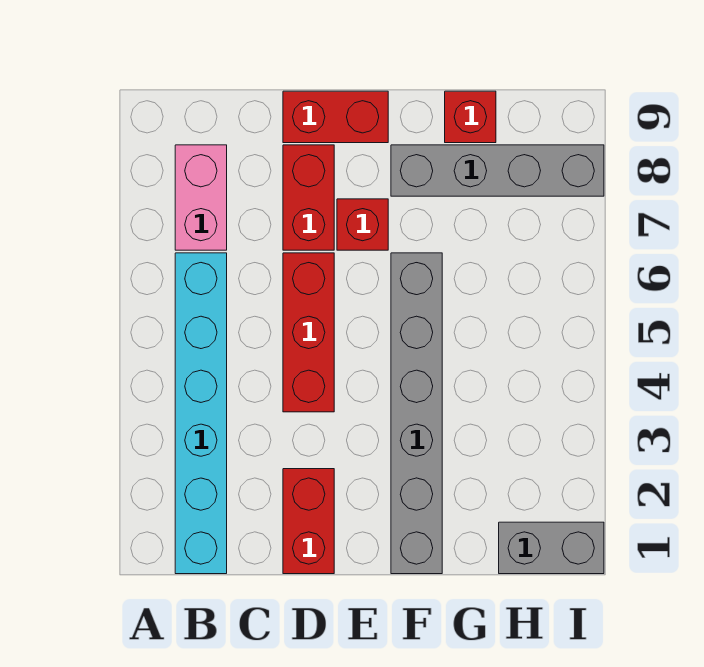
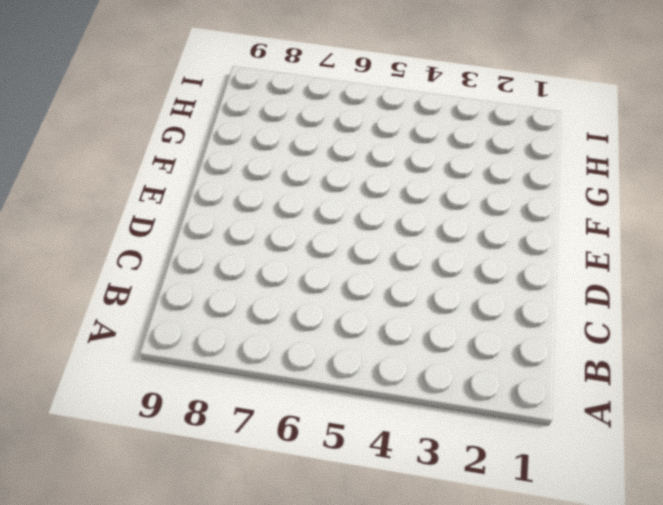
none -> cyan brick B1:B6 level 1
none -> pink brick B7:B8 level 1

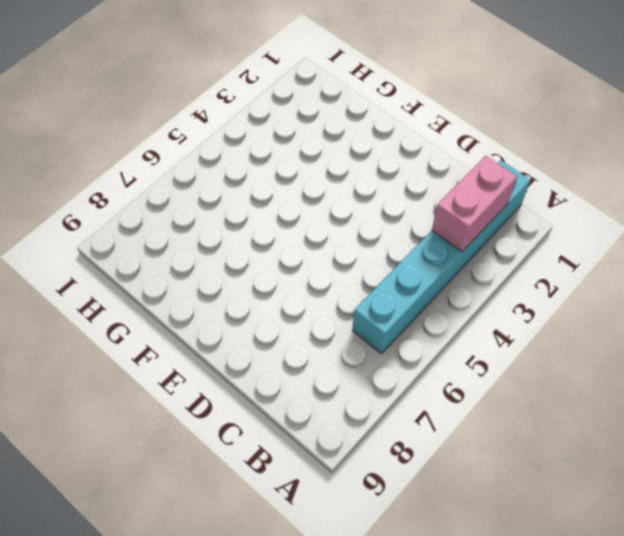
pink brick B2:B3 level 2 -> pink brick B7:B8 level 1
none -> red brick D1:D2 level 1
none -> red brick D4:D6 level 1

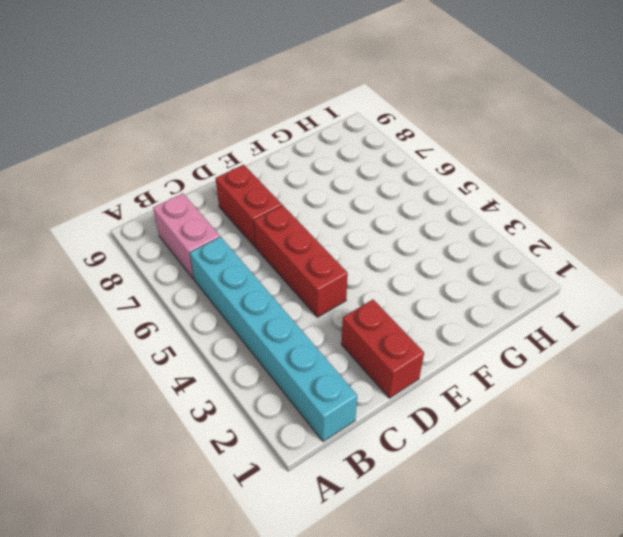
none -> red brick D9:E9 level 1
none -> red brick E7 level 1

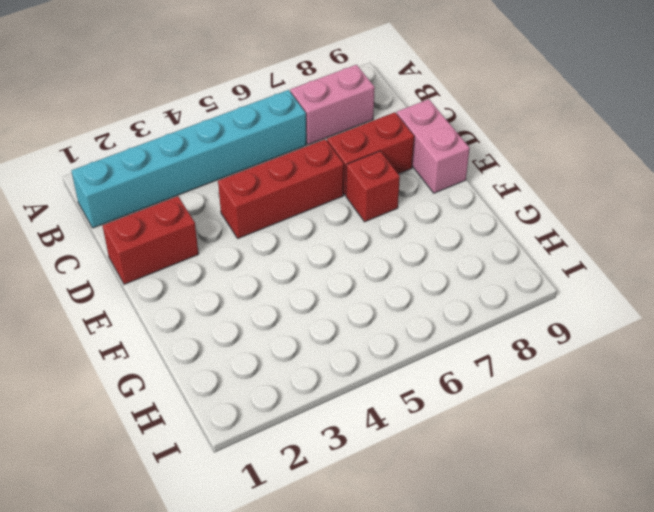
pink brick D9:E9 level 1 -> red brick D9:E9 level 1
none -> grey brick F1:F6 level 1
none -> grey brick F8:I8 level 1

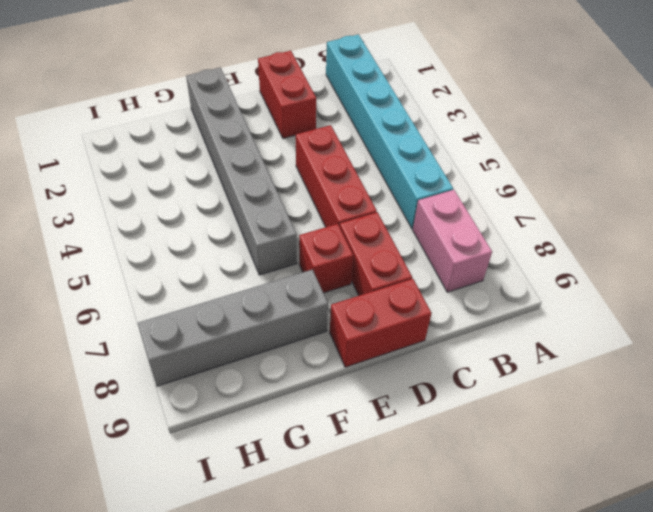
none -> red brick G9 level 1
none -> grey brick H1:I1 level 1

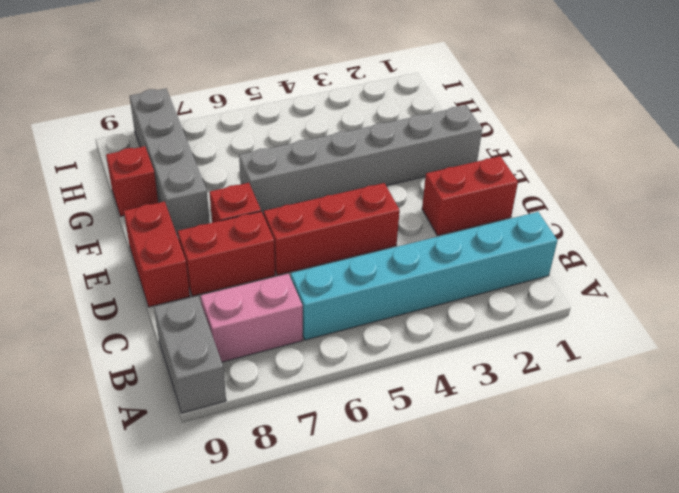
grey brick A9:B9 level 1 -> grey brick H1:I1 level 1

